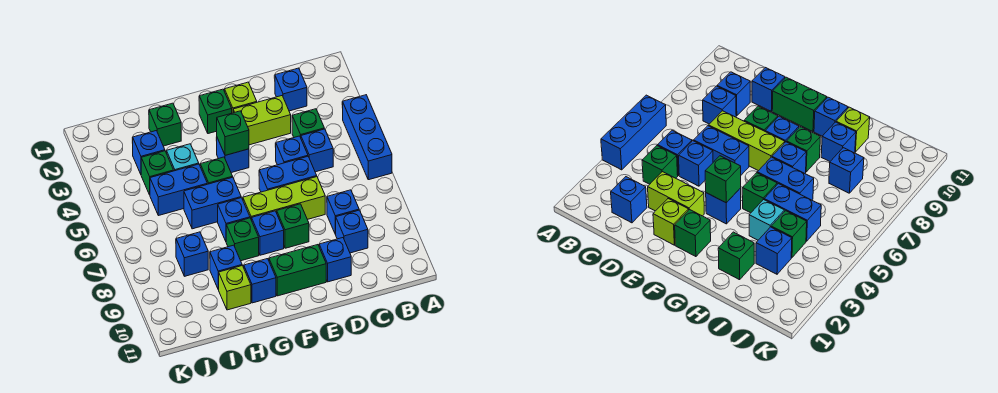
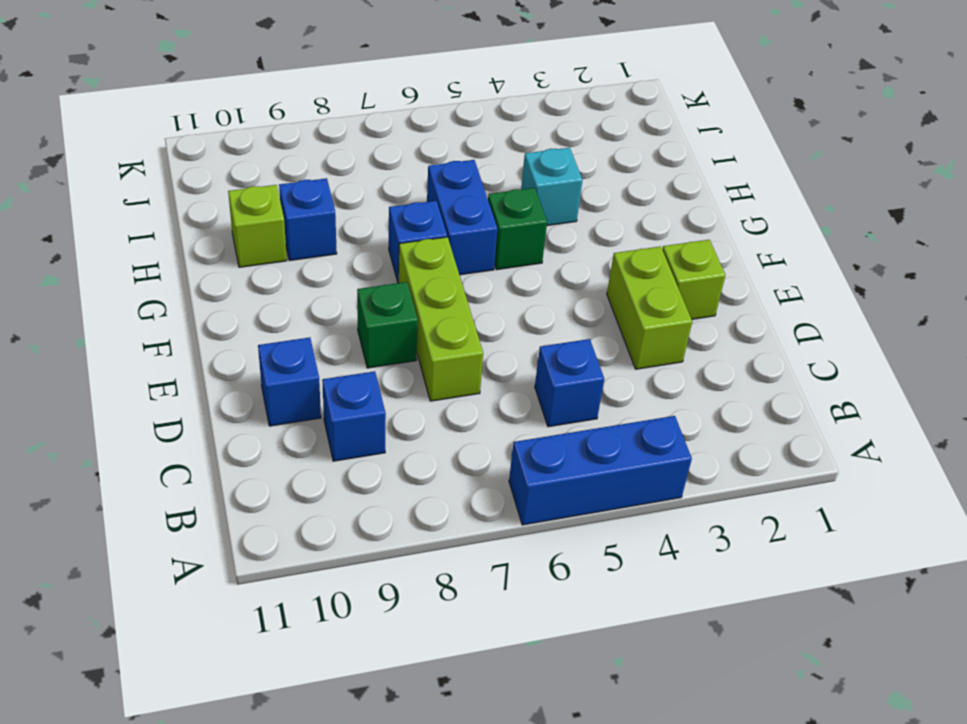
none -> blue brick C2 level 1
none -> green brick C4 level 1
none -> blue brick C8 level 1
none -> blue brick D5 level 1

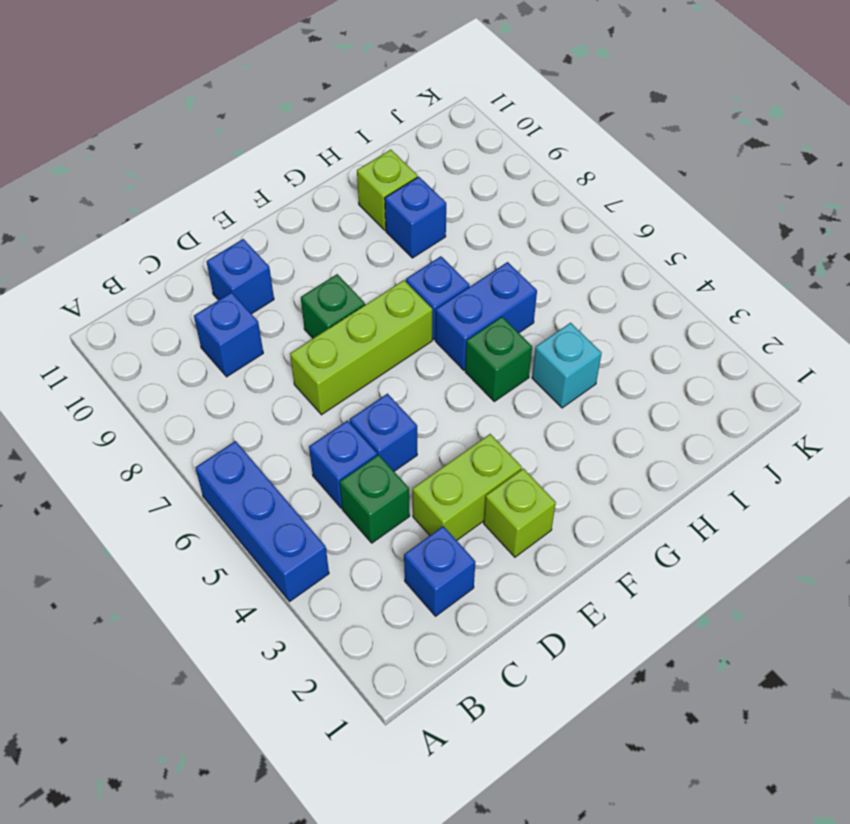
none -> blue brick C8 level 1
none -> blue brick D6:E6 level 1
none -> green brick E10:F10 level 1
none -> green brick F2 level 1

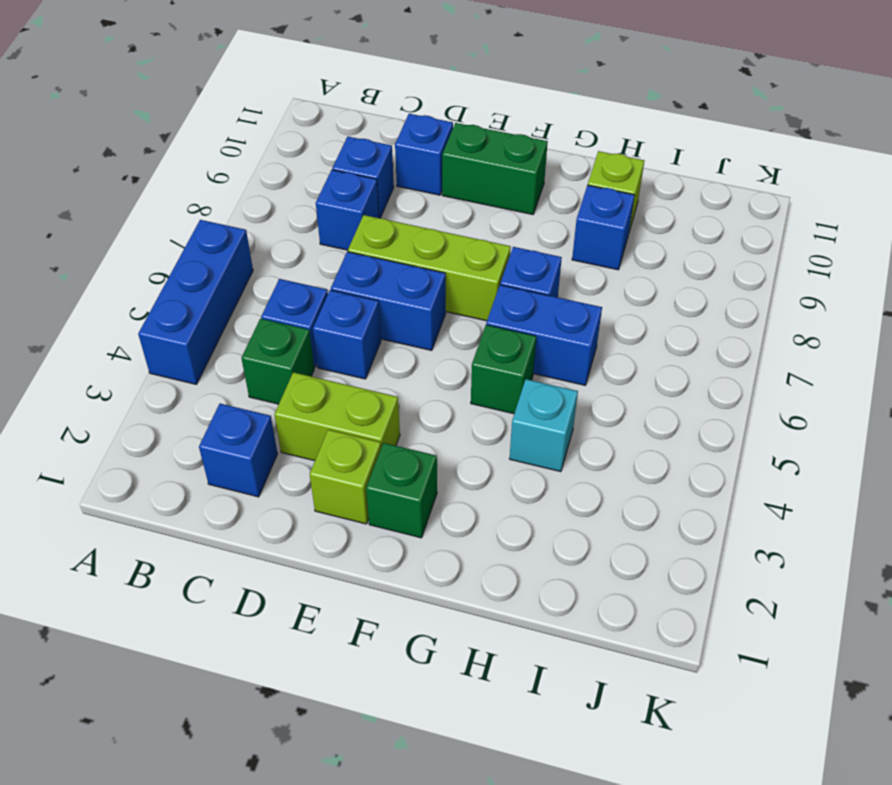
none -> green brick E8 level 1
none -> blue brick F4 level 1
none -> blue brick F8 level 1
none -> green brick G8 level 1

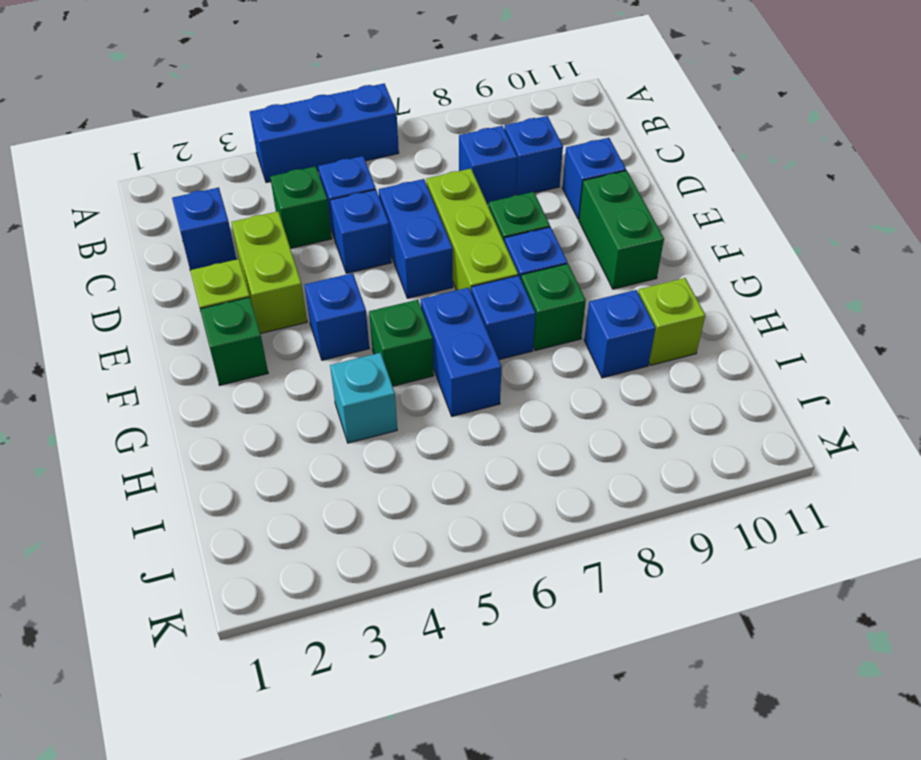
none -> blue brick G10 level 1
none -> green brick H2 level 1
none -> blue brick H5:I5 level 1
none -> blue brick I3 level 1

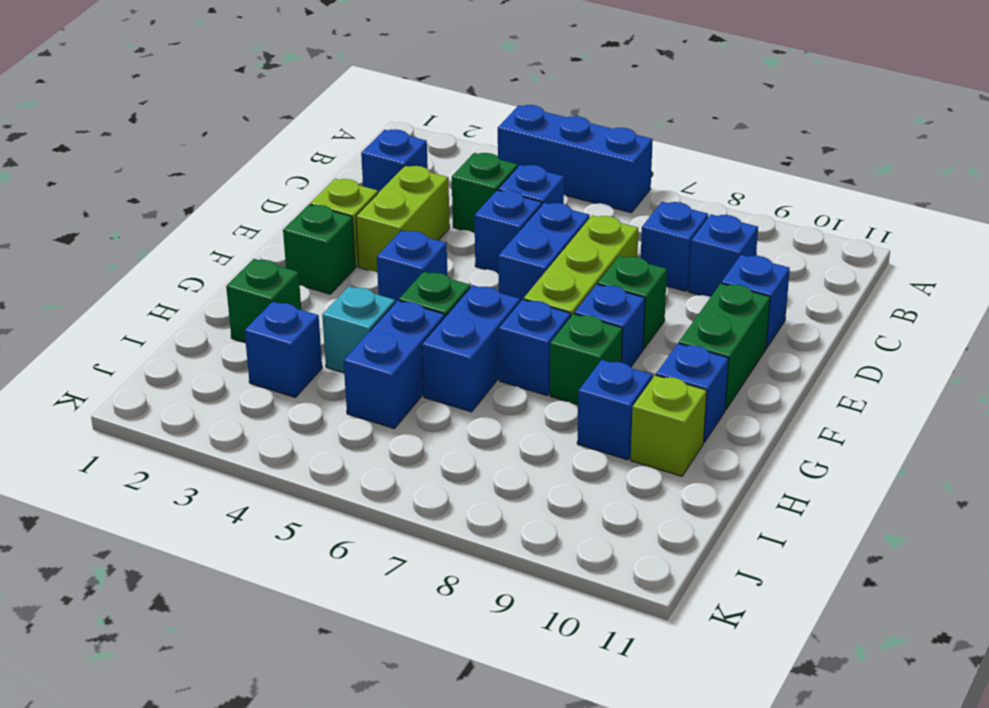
none -> green brick I4 level 1
none -> blue brick I8 level 1
none -> green brick F4 level 2

